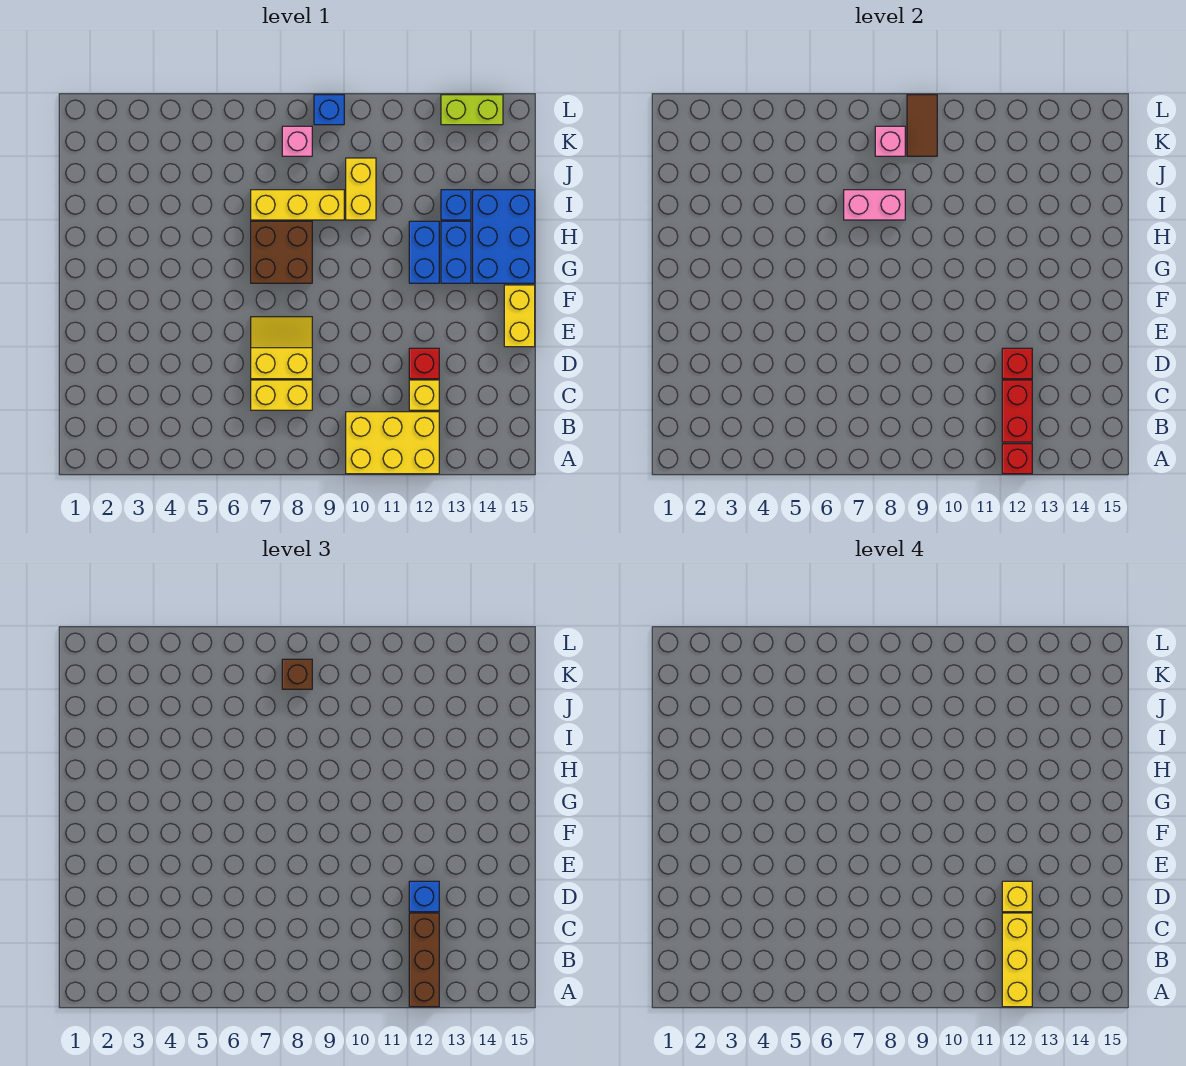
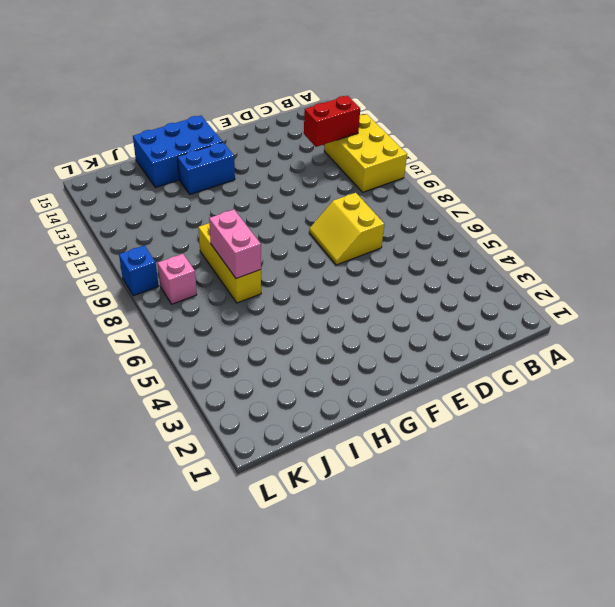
none -> yellow brick C7:C8 level 1
none -> yellow brick C12 level 1
none -> red brick D12 level 1

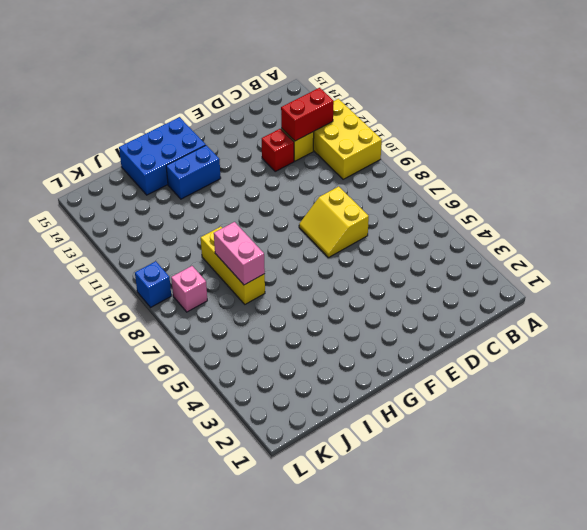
none -> yellow brick C7:C8 level 1
none -> yellow brick E15:F15 level 1
none -> brown brick G7:H8 level 1

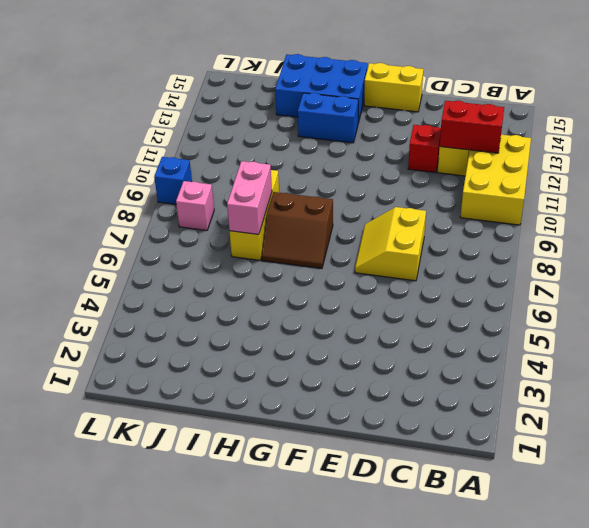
brown slope G7:H8 level 1 top 8 -> brown brick G7:H8 level 1
none -> yellow brick C7:C8 level 1
none -> blue brick G12:H12 level 1
none -> yellow brick I10:J10 level 1

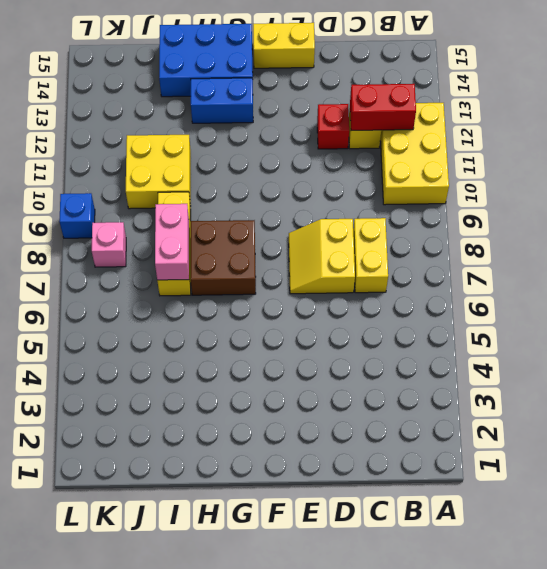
yellow brick I10:J11 level 1 -> yellow brick I10:J10 level 1
none -> blue brick G12:H12 level 1
none -> blue brick I13 level 1
none -> lime brick L13:L14 level 1

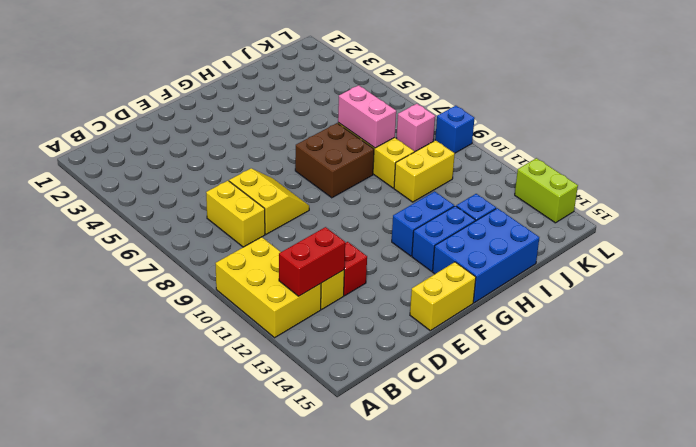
none -> red brick A12 level 2
none -> red brick D12 level 2
none -> pink brick K8 level 2

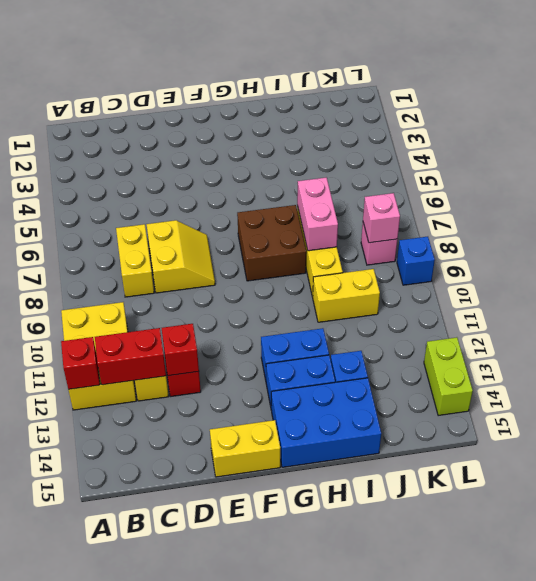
none -> brown tile K9:L9 level 2
none -> brown brick A12:C12 level 3
none -> blue brick D12 level 3

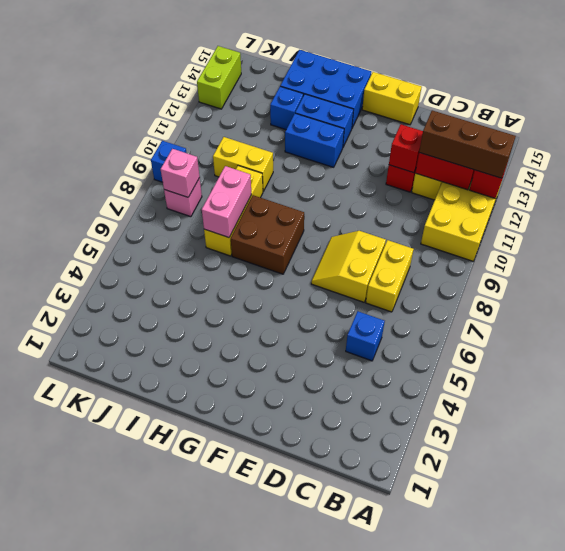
blue brick C5 level 1 -> blue brick D12 level 3
none -> brown tile K9:L9 level 2
none -> brown brick K8 level 3
none -> yellow brick A12:C12 level 4

